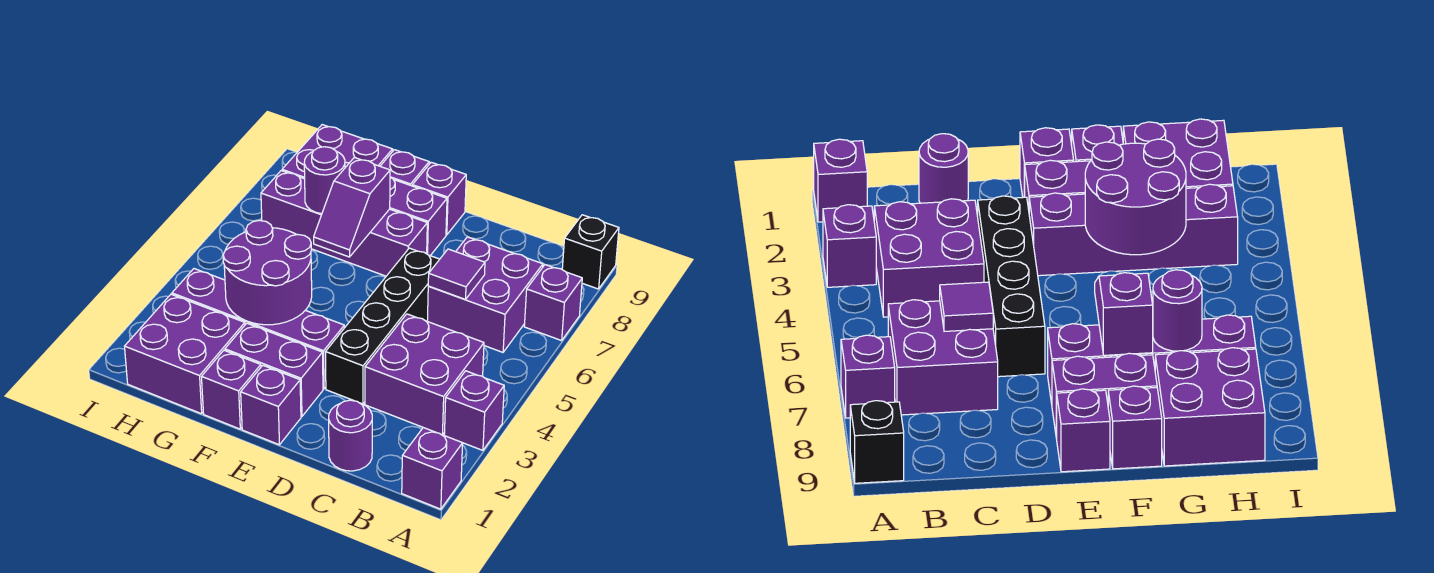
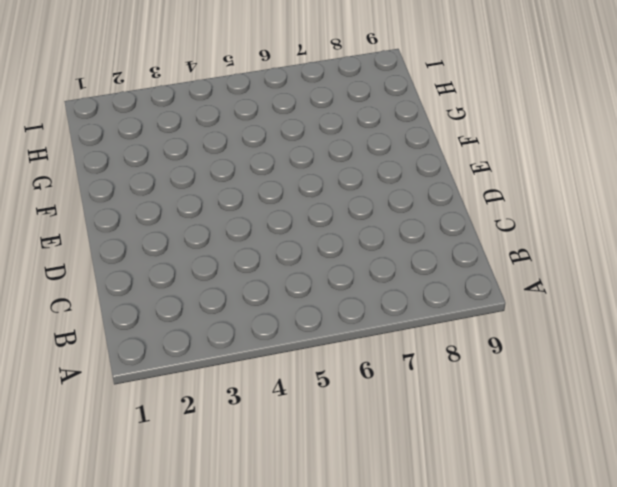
none -> purple brick A1 level 1
none -> purple brick A3 level 1
none -> purple brick A7 level 1

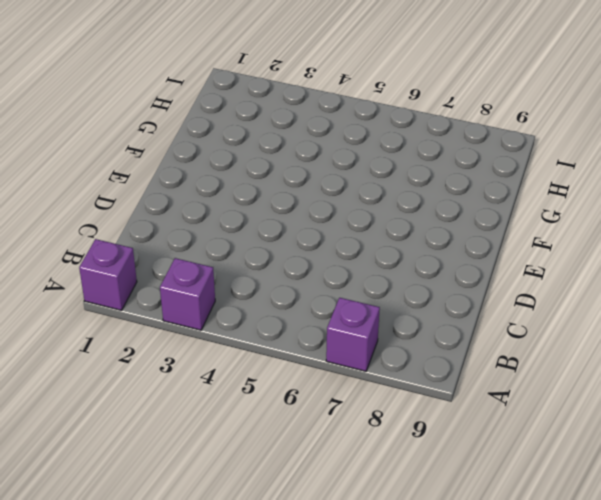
none -> black brick A9 level 1
none -> purple brick B3:C4 level 1
none -> purple brick B6:C7 level 1

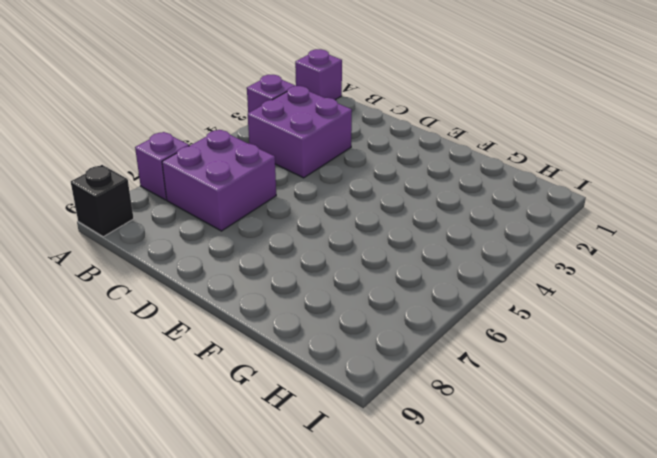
none -> purple round brick C1 level 1
none -> black brick D3:D6 level 1
none -> purple brick E1 level 1

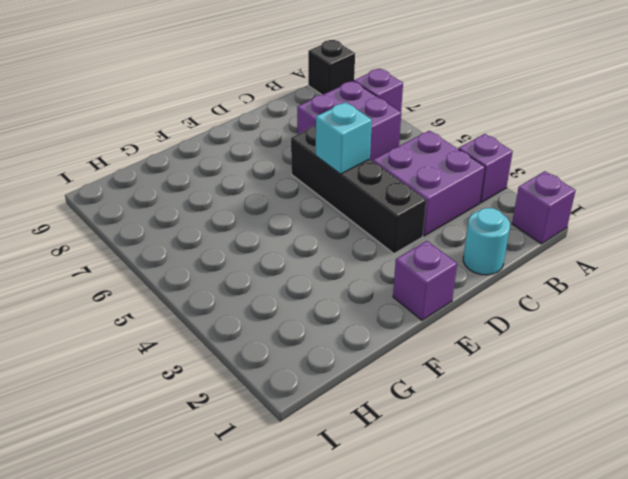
cyan round brick C1 level 1 -> purple round brick C1 level 1
cyan brick D5 level 2 -> none
none -> purple brick E2:F2 level 1
none -> purple brick E3:H3 level 1
none -> purple brick E7:H7 level 1

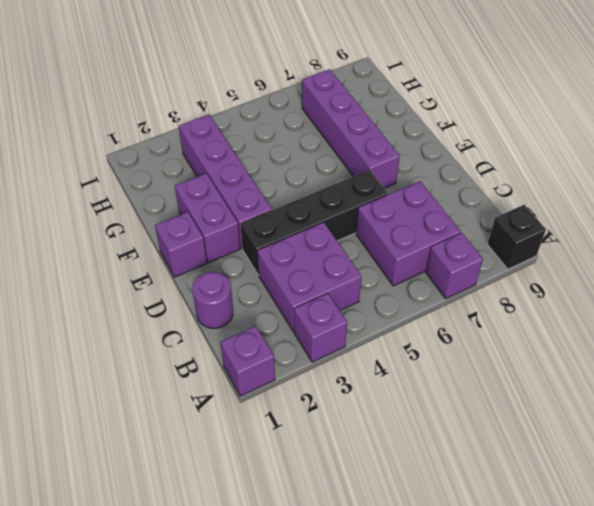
none -> purple brick E8:F8 level 1
none -> purple brick E9 level 1
none -> purple brick F1 level 1

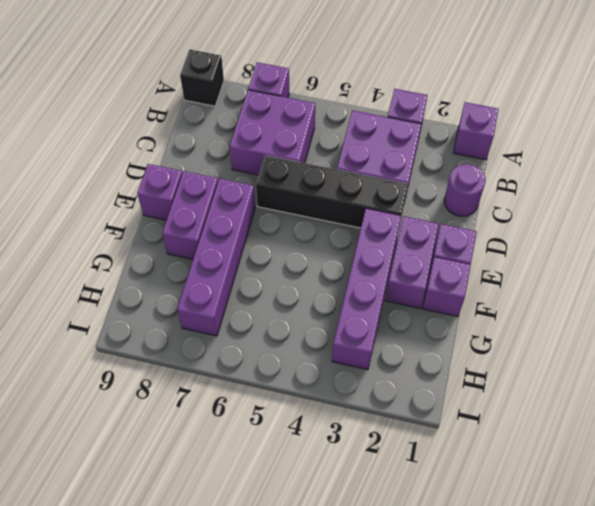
none -> purple brick F9 level 1
none -> purple brick G1:H2 level 1
none -> purple brick G8:H9 level 1

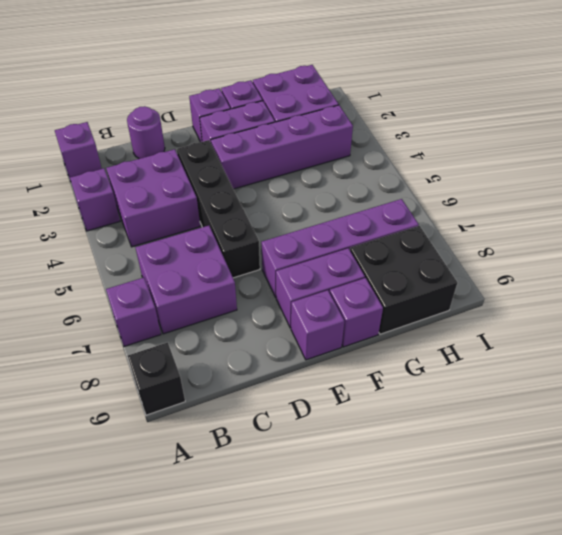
black brick G8:H9 level 1 -> purple brick G8:H9 level 1
none -> purple tile C6 level 2
none -> purple round brick F3:G4 level 2
none -> purple slope F6:F7 level 2 top 7

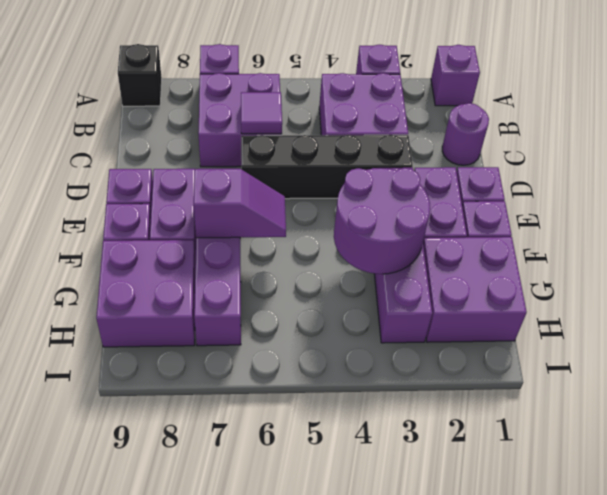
none -> purple round brick G7 level 2

